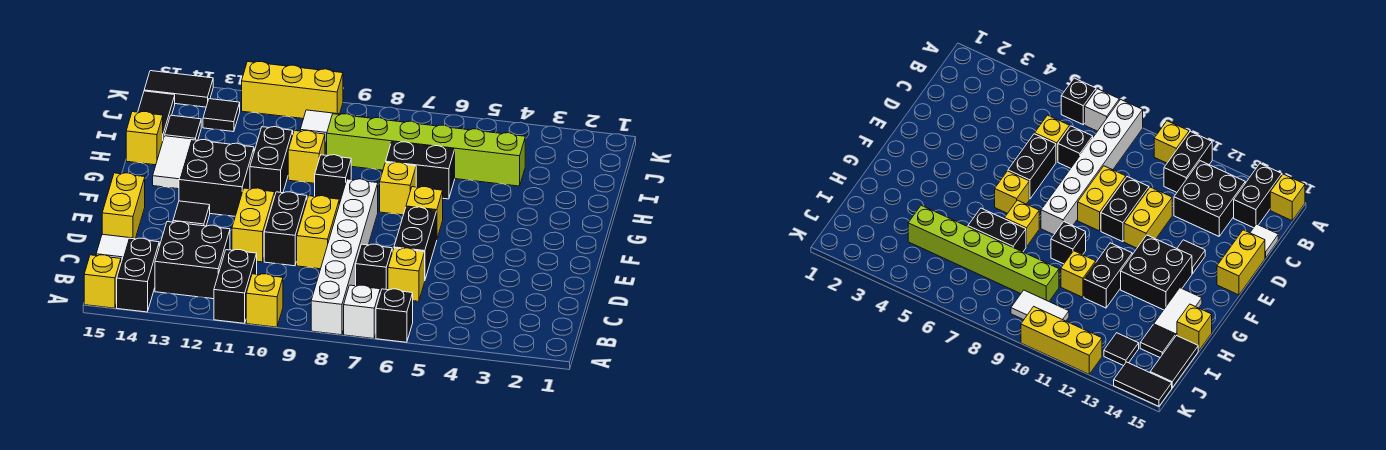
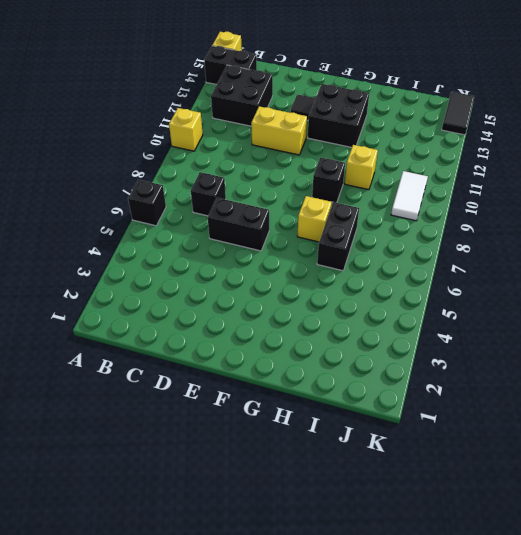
none -> white brick A7 level 1
none -> white brick A8:F8 level 1
none -> black brick A11:B11 level 1
none -> yellow brick C6 level 1

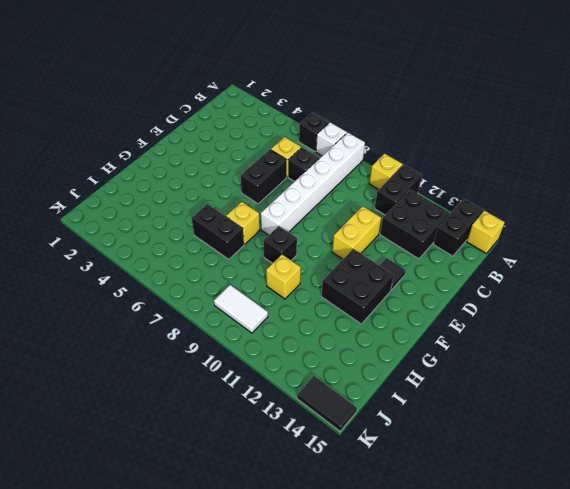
none -> white tile C15 level 1
none -> yellow brick D9:E9 level 1
none -> black brick D10:E10 level 1
none -> yellow brick D15:E15 level 1

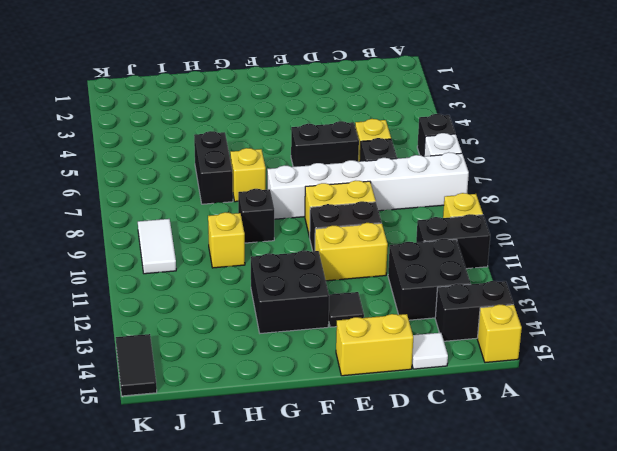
none -> yellow brick F6 level 1
none -> black brick G11:H11 level 1
none -> white tile G14:H14 level 1
none -> yellow brick H15 level 1

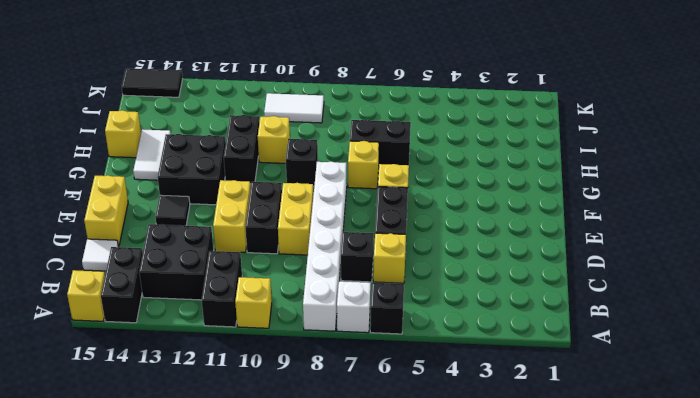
none -> lime brick I4:I9 level 1
none -> black tile I14 level 1
none -> black tile I15:J15 level 1
none -> black tile J13 level 1

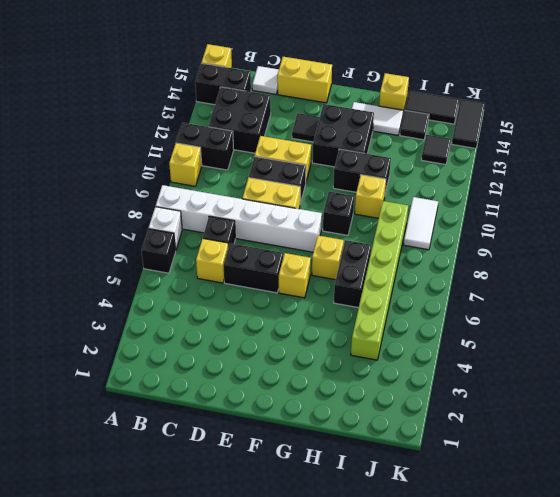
none -> yellow brick K10:K12 level 1

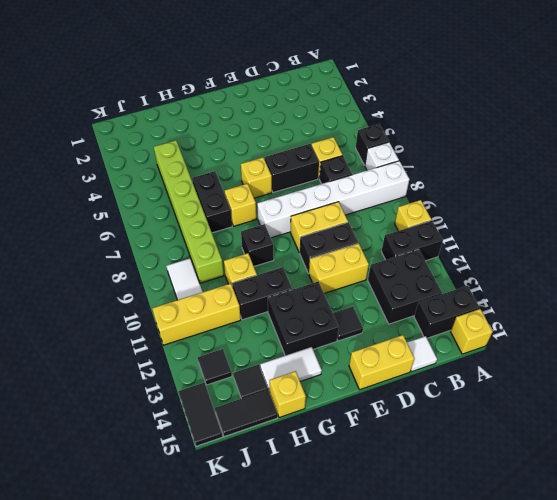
yellow brick I11:K11 level 1 -> yellow brick K10:K12 level 1

